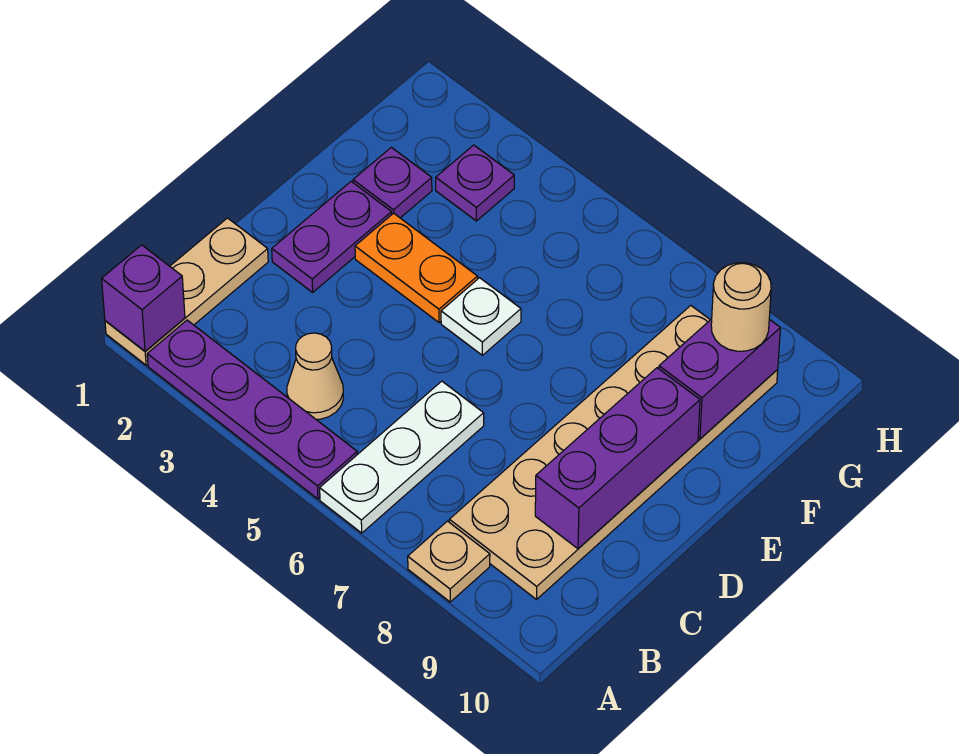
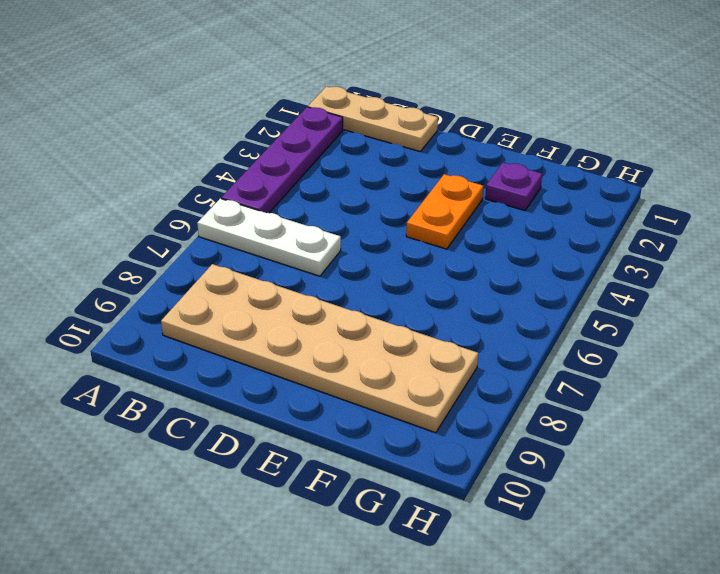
none -> tan plate A8 level 1
none -> tan cone B4 level 1
none -> purple plate D2:E2 level 1

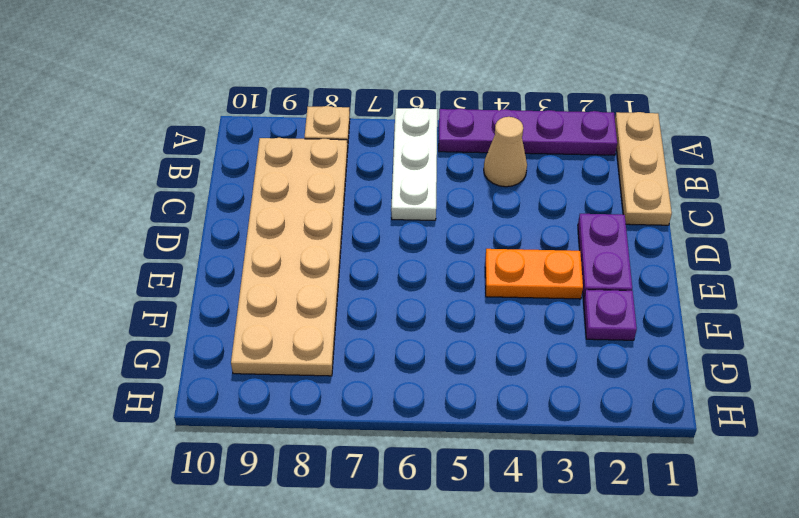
none -> white plate E5 level 1
none -> purple plate G3 level 1
none -> purple brick A1 level 2

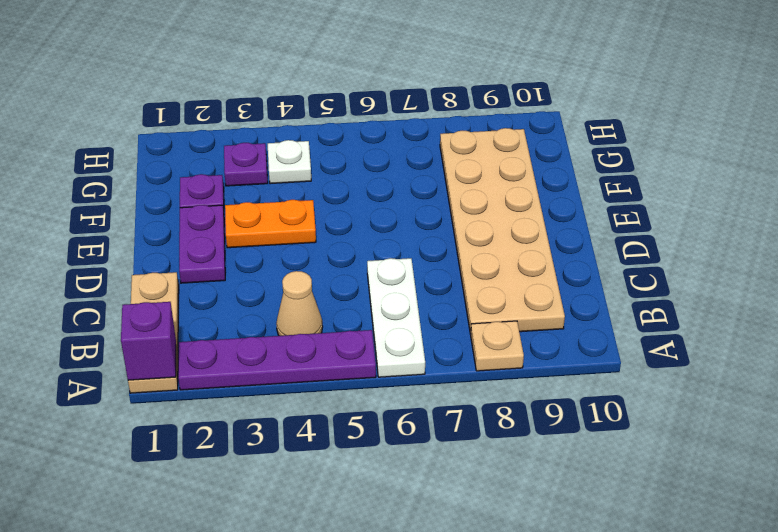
white plate G4 level 1 -> white plate E5 level 1
none -> purple brick C9:E9 level 2
none -> purple brick F9:G9 level 2
none -> tan round brick G9 level 3

